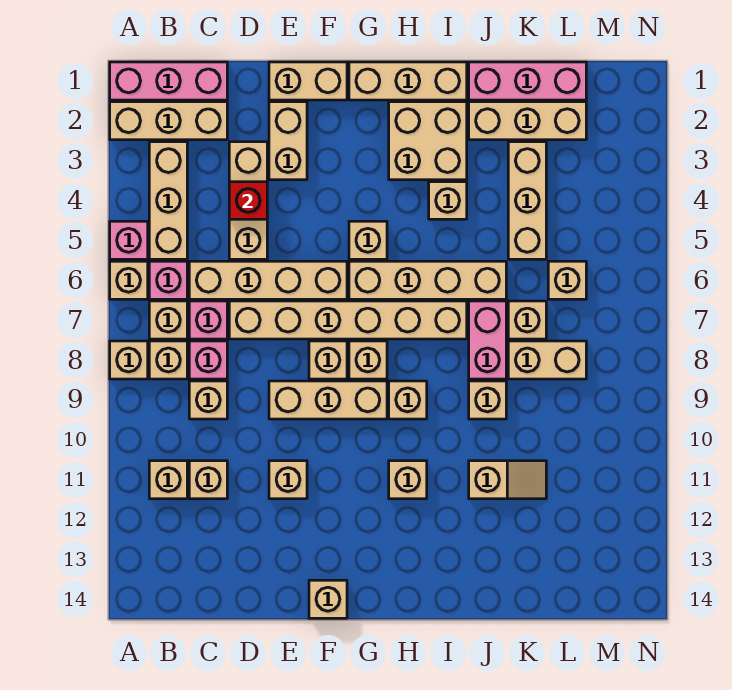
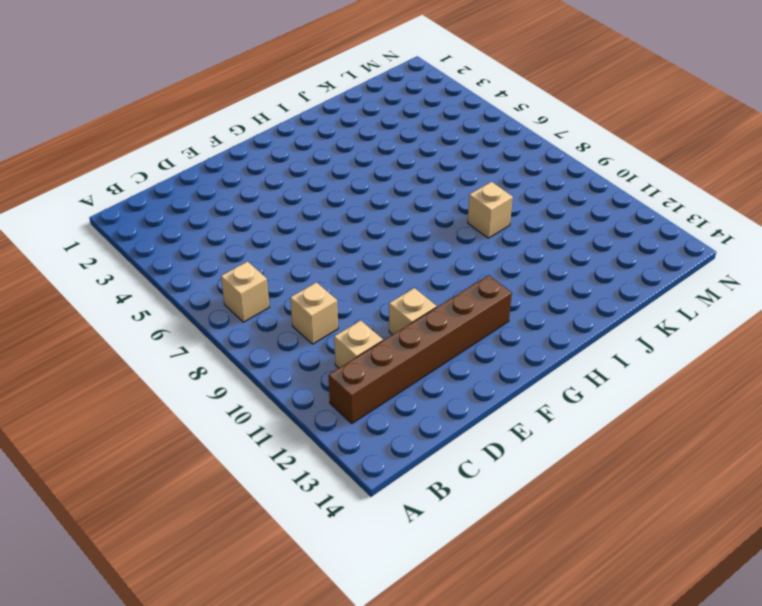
brown brick B12:G12 level 1 -> none
none -> pink brick A1:C1 level 1
none -> tan brick A2:C2 level 1
none -> pink brick A5 level 1
none -> tan brick A6 level 1

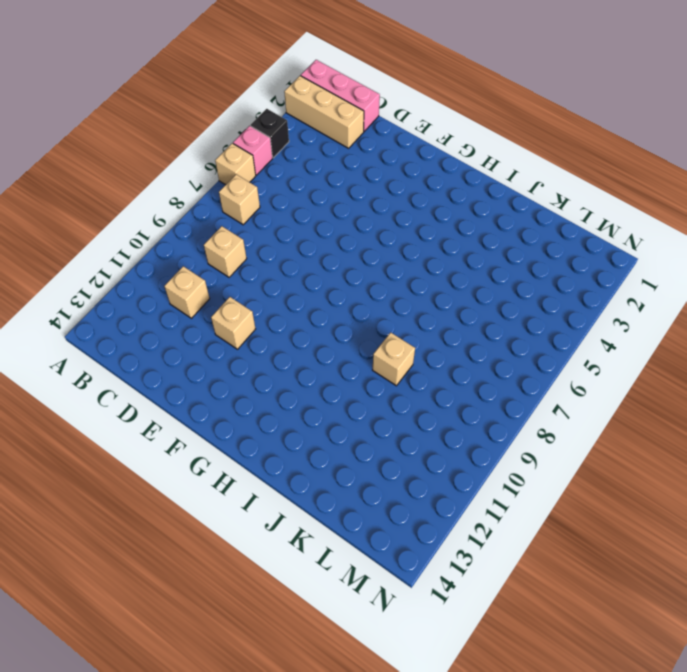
black brick A4 level 1 -> none
none -> tan brick A8 level 1
none -> tan brick B3:B5 level 1
none -> pink brick B6 level 1
none -> tan brick B8 level 1

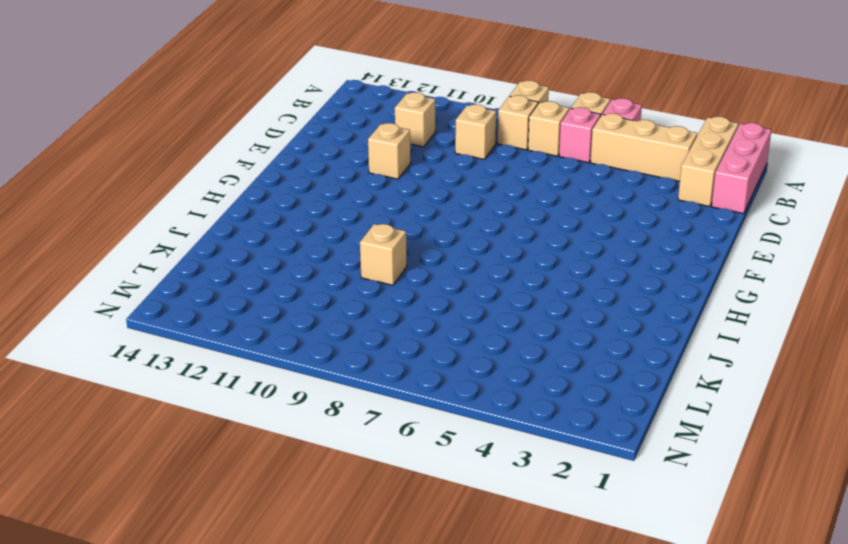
none -> tan brick B11 level 1
none -> tan brick C6:F6 level 1
none -> pink brick C7 level 1
none -> pink brick C8 level 1

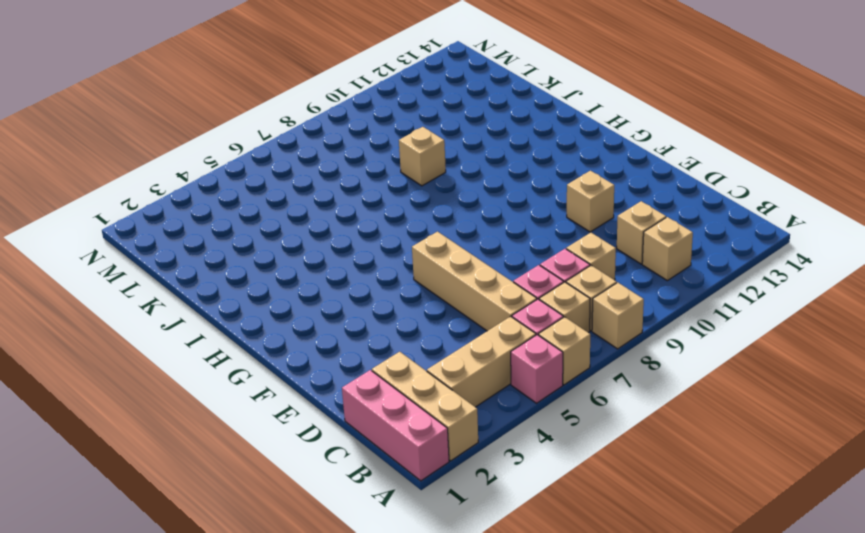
none -> tan brick D3:D5 level 1
none -> tan brick D7:I7 level 1
none -> tan brick E1:F1 level 1
none -> tan brick E2:E3 level 1

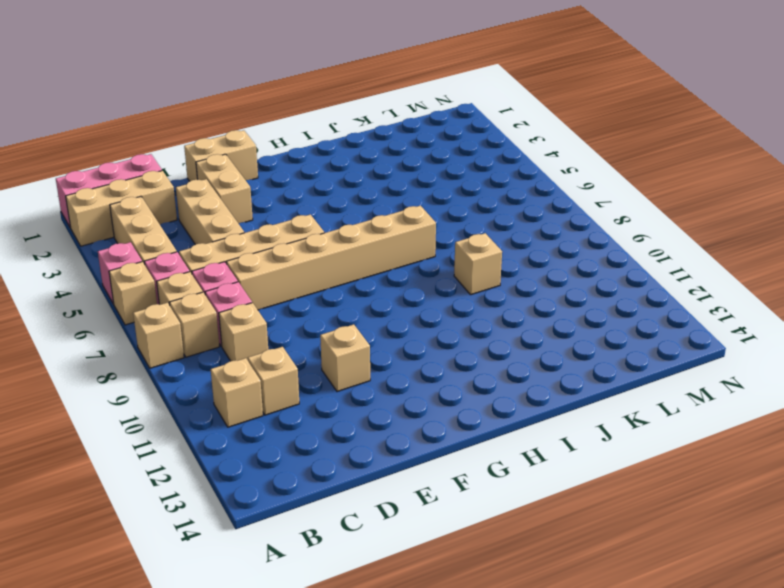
none -> tan brick E9:G9 level 1
none -> tan brick F8 level 1
none -> tan brick F14 level 1
none -> tan brick G1:I1 level 1

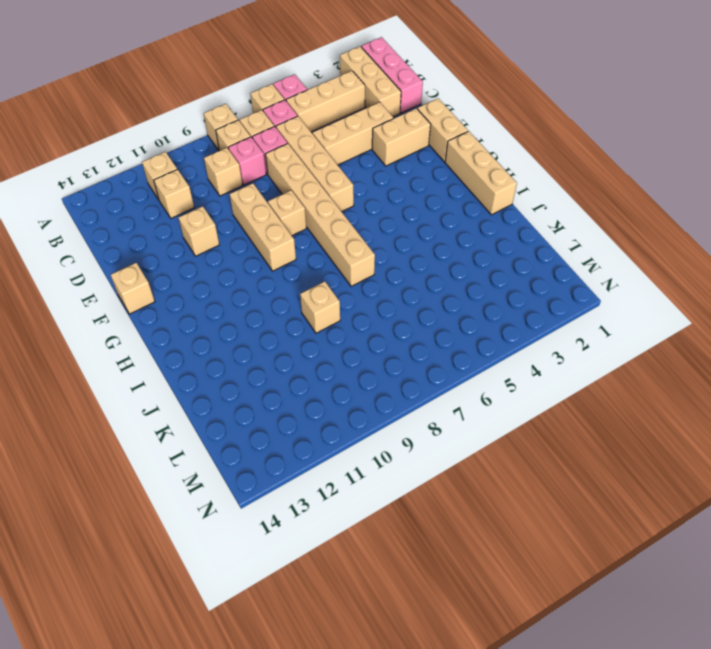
none -> tan brick G5 level 1
none -> tan brick G6:J6 level 1
none -> tan brick G8 level 1
none -> tan brick H2:I3 level 1

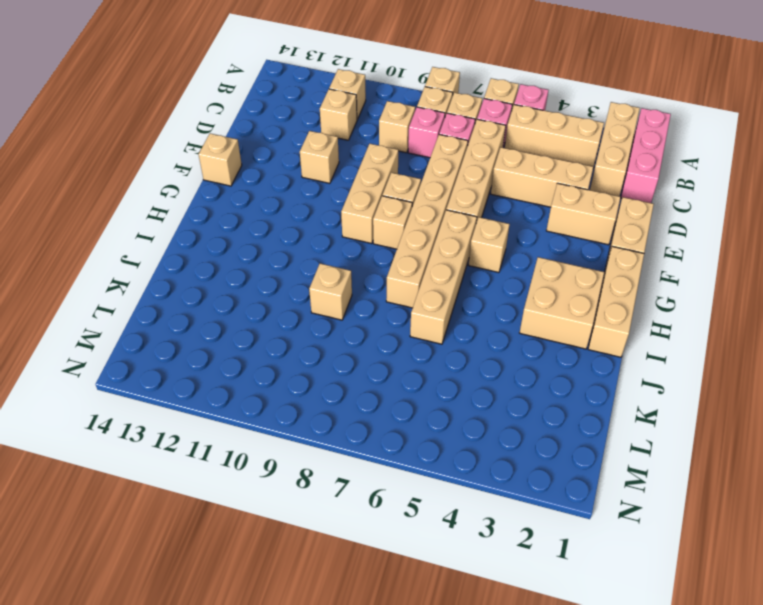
none -> tan brick H9 level 1
none -> tan brick H11 level 1
none -> tan brick I4 level 1
none -> pink brick J1:L1 level 1

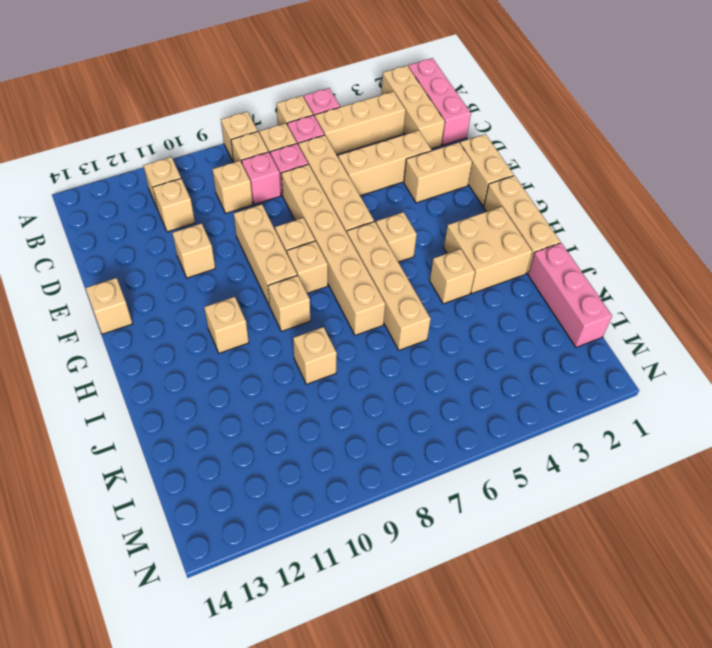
none -> tan brick J2:L2 level 1
none -> pink brick J7:J8 level 1
none -> tan slope J11:K11 level 1 top J
none -> tan brick K3:K5 level 1

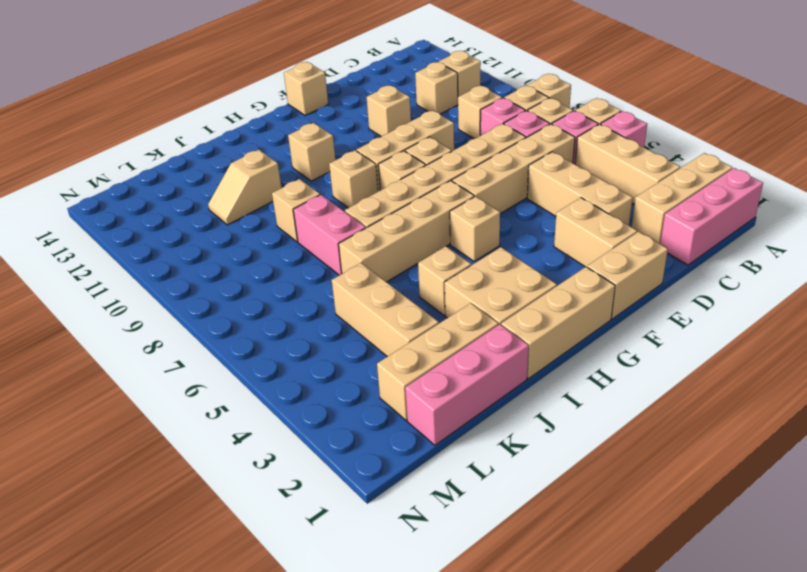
none -> tan brick K7 level 1
none -> tan brick K8:L8 level 1
none -> tan brick L6 level 1
none -> red brick D4 level 2

